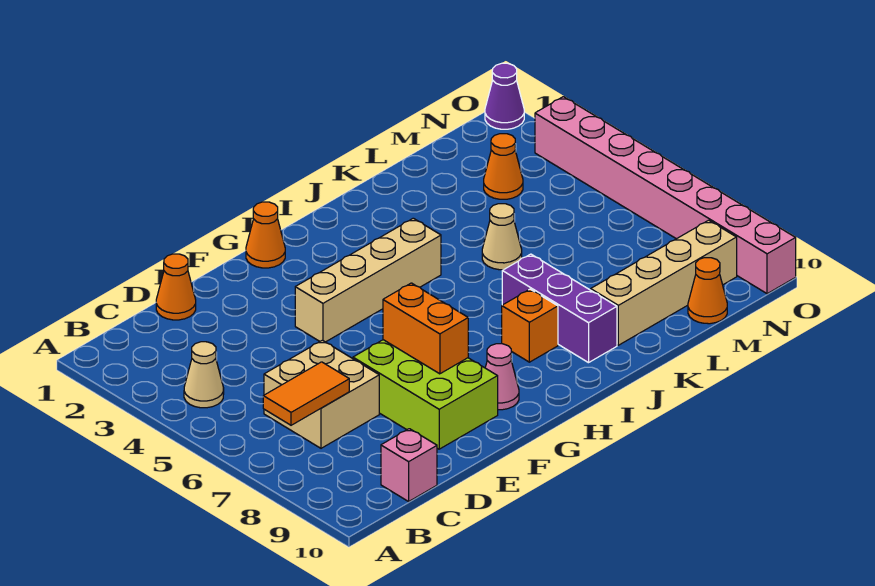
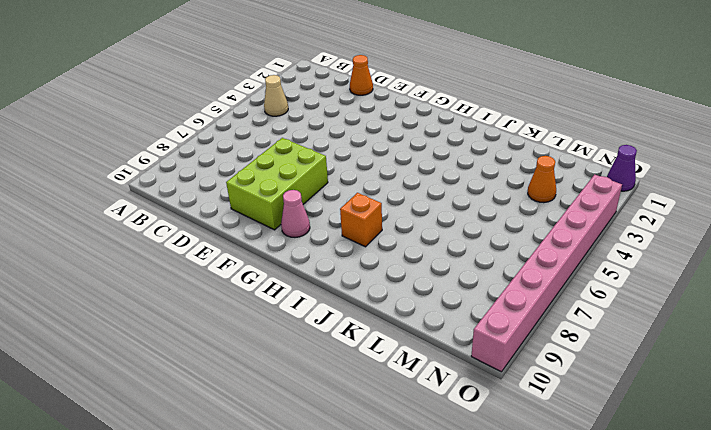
none -> tan brick C6:D7 level 1
none -> pink brick C10 level 1
none -> tan brick F4:I4 level 1

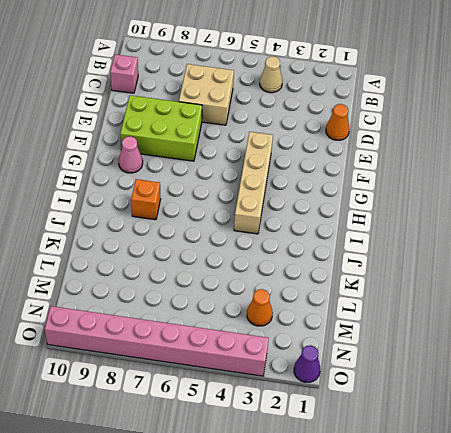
none -> orange cone G1 level 1
none -> purple brick J7:J9 level 1
none -> tan cone K5 level 1

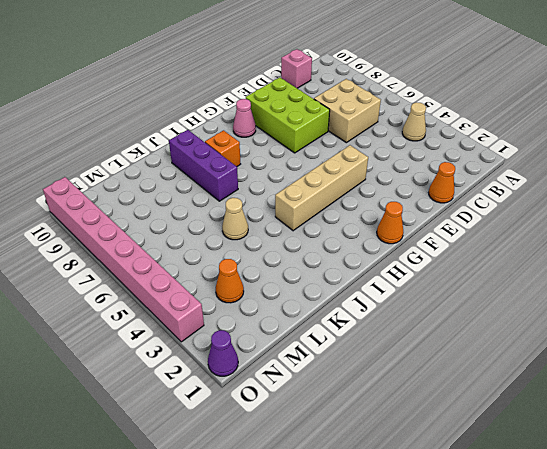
none -> tan brick K9:N9 level 1
none -> orange cone M10 level 1
none -> orange tile B7:C7 level 2

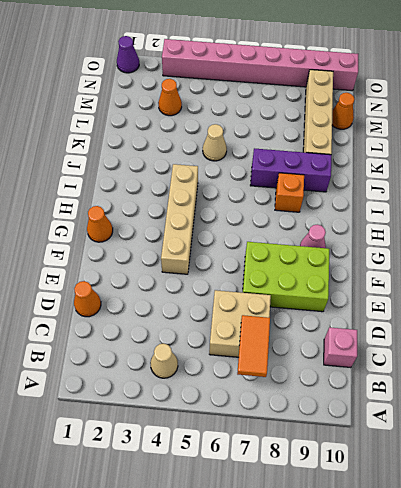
none -> orange brick F7:F8 level 2

